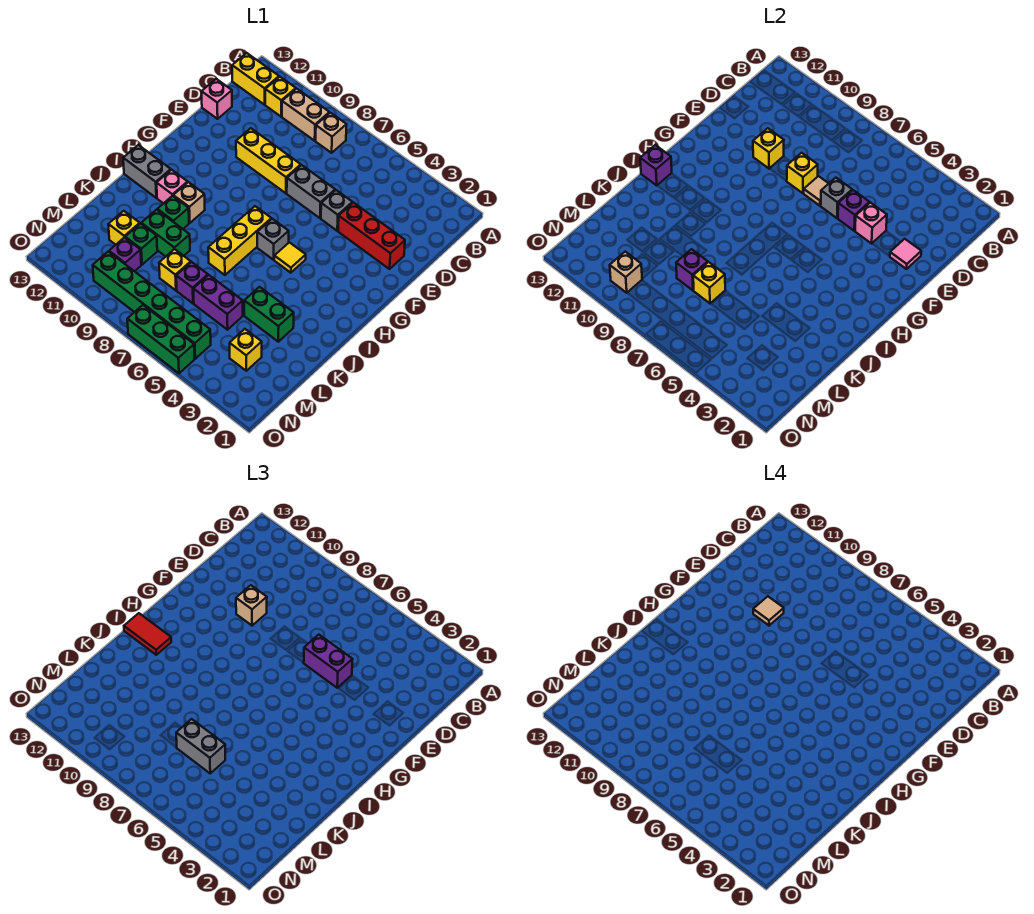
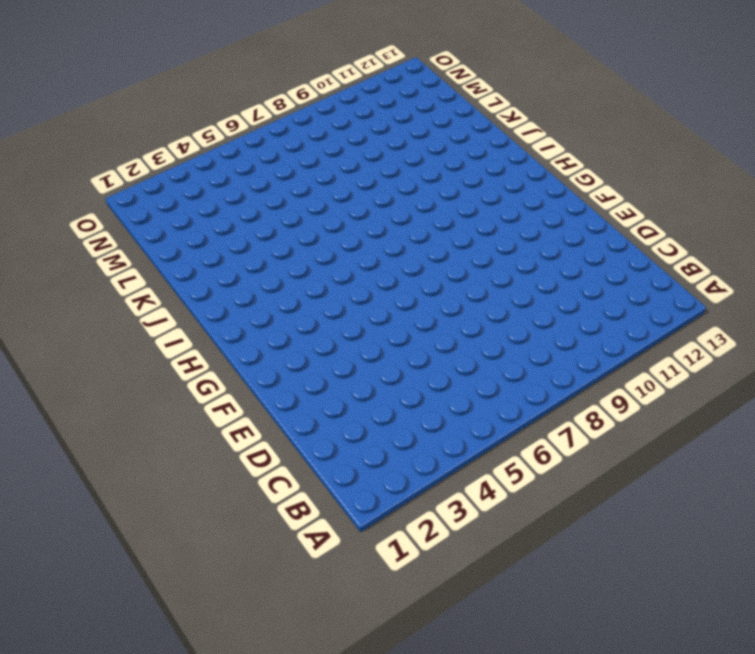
none -> tan brick B8 level 1
none -> tan brick B9:B10 level 1
none -> yellow brick B11 level 1
none -> yellow brick B12:B13 level 1

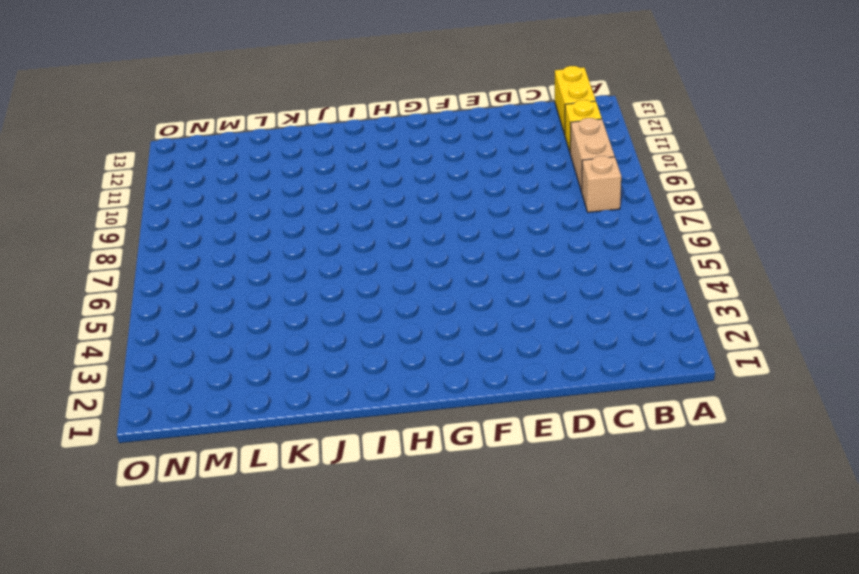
none -> pink brick D13 level 1
none -> red brick E2:E4 level 1
none -> grey brick E5 level 1
none -> grey brick E6:E7 level 1

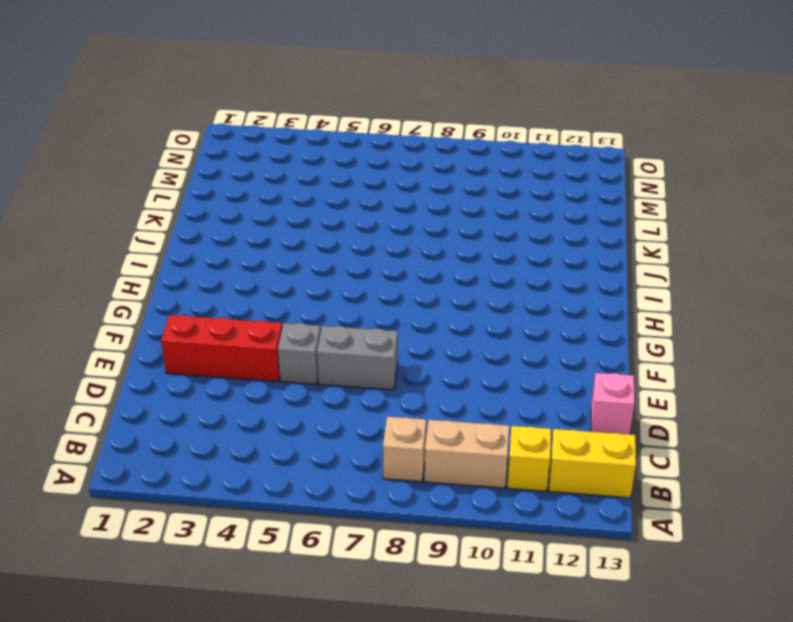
none -> yellow brick E8:E10 level 1
none -> yellow tile H5 level 1
none -> grey brick H6 level 1
none -> yellow brick H7:J7 level 1

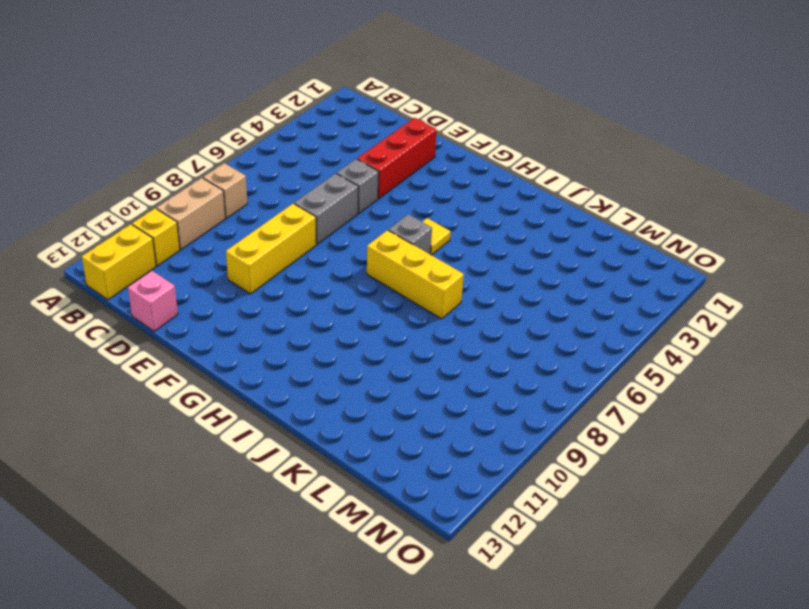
none -> tan brick I10 level 1
none -> pink brick I11 level 1
none -> grey brick I12:I13 level 1
none -> green brick J10 level 1

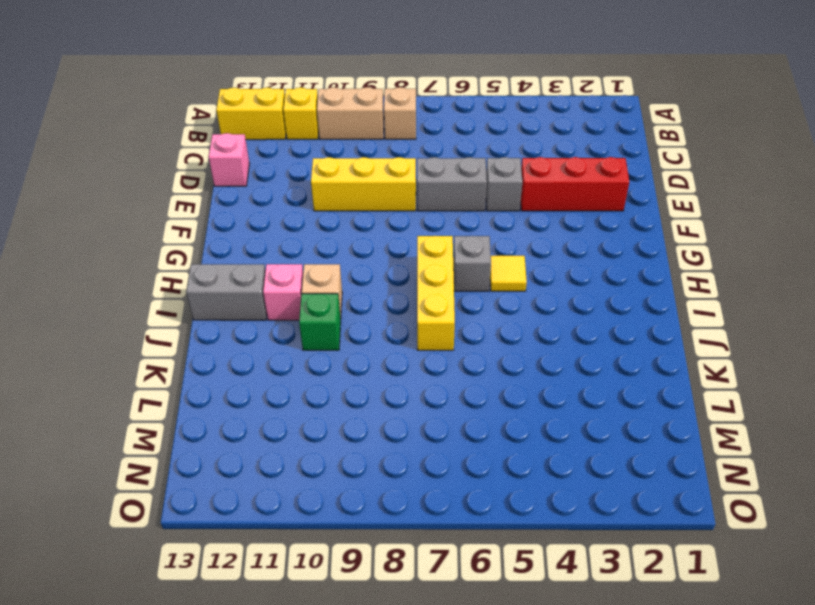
none -> green brick K3:K4 level 1
none -> green brick K9:K10 level 1
none -> purple brick L5:L6 level 1
none -> purple brick L7 level 1

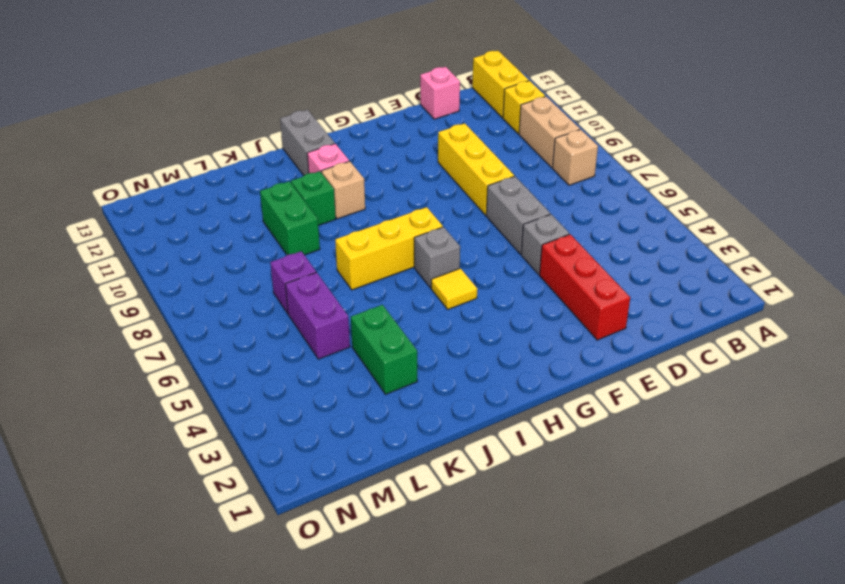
none -> yellow brick L8 level 1
none -> green brick L10 level 1
none -> yellow brick L11 level 1
none -> yellow brick M3 level 1

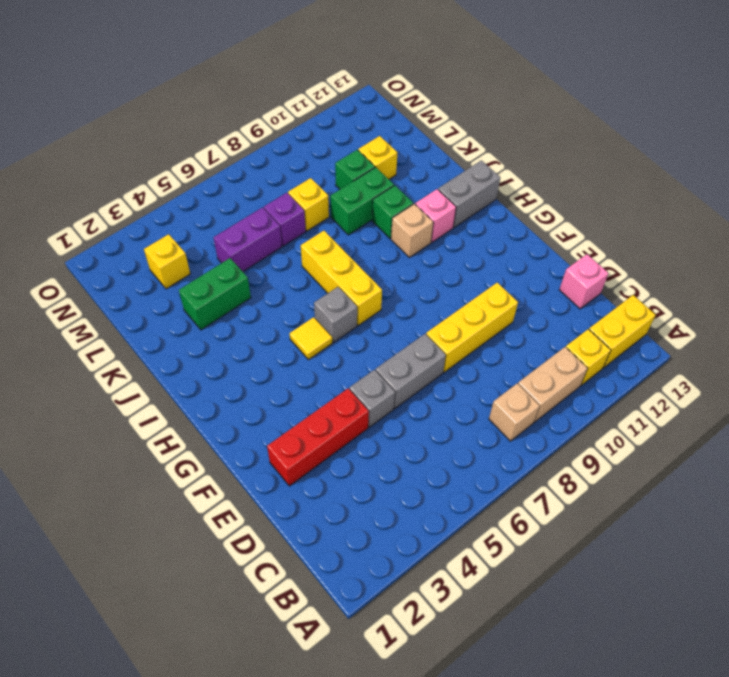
none -> purple brick M10 level 1
none -> green brick N5:N10 level 1
none -> green brick O5:O7 level 1
none -> pink tile E2 level 2

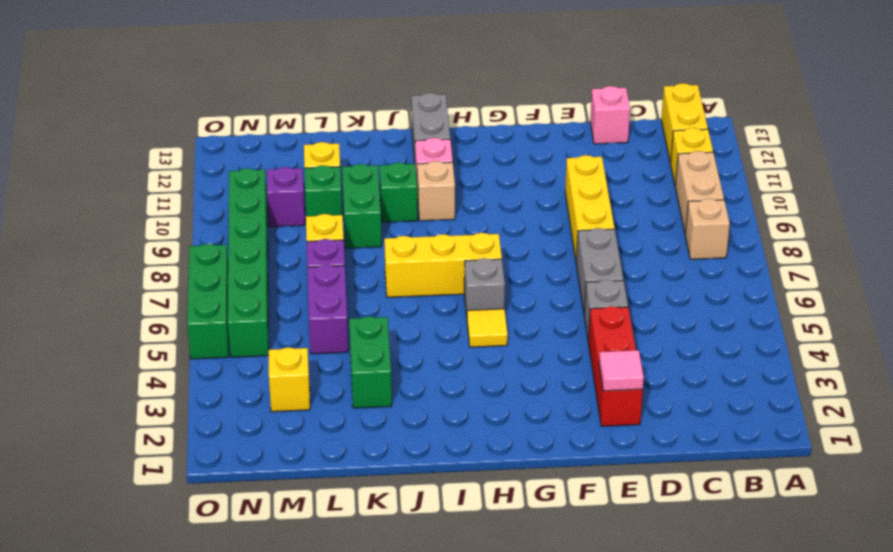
none -> pink brick E4 level 2
none -> purple brick E5 level 2
none -> grey brick E6 level 2
none -> tan tile E7 level 2

